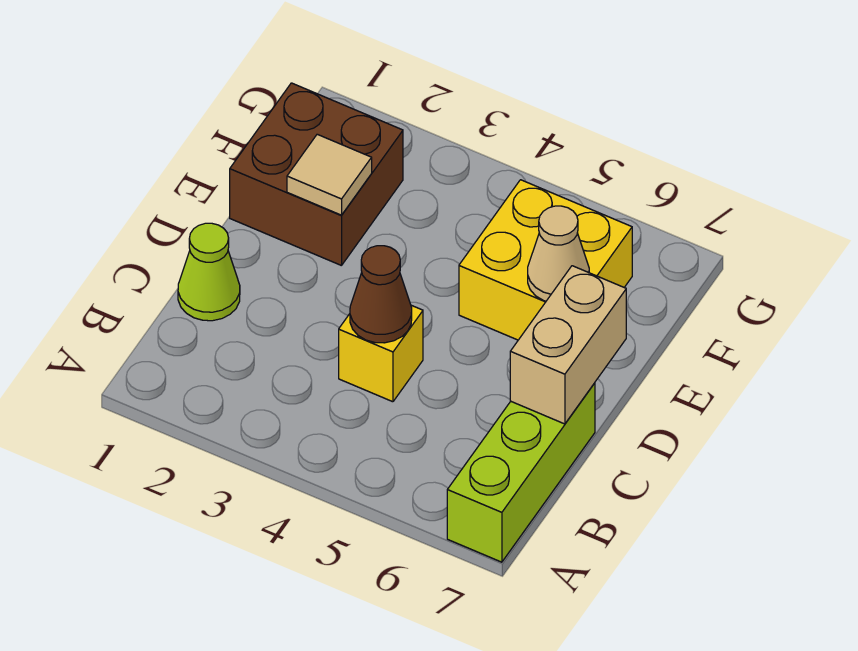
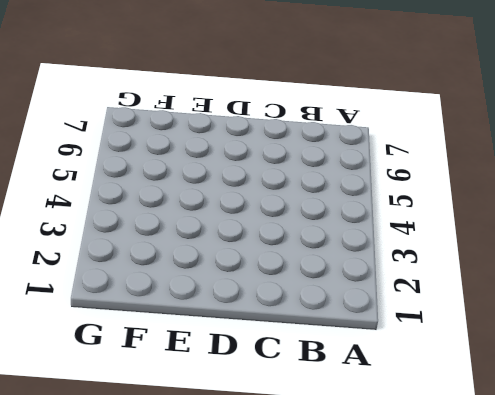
none -> lime brick A7:C7 level 1
none -> lime cone C1 level 1

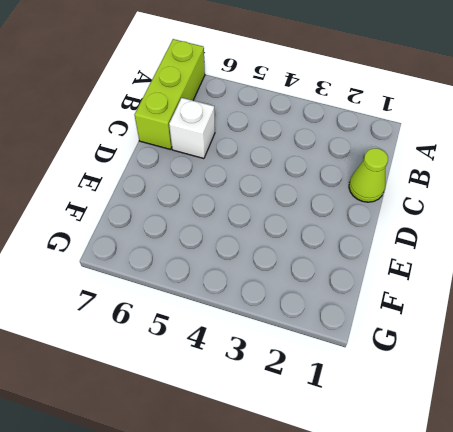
white brick C6 level 1 -> none
none -> yellow brick C4 level 1
none -> brown brick E1:F2 level 1

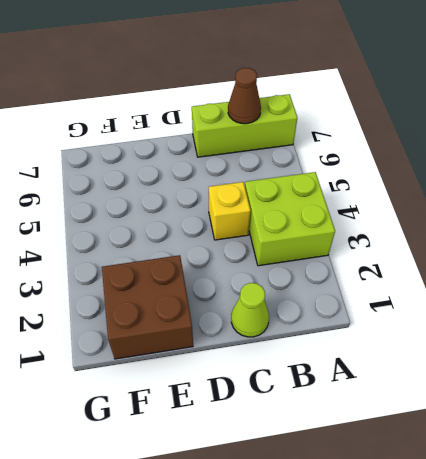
lime brick A3:B4 level 1 -> none
brown cone B7 level 2 -> brown cone C4 level 2
none -> yellow brick E5:F6 level 1
none -> tan brick C7:D7 level 2

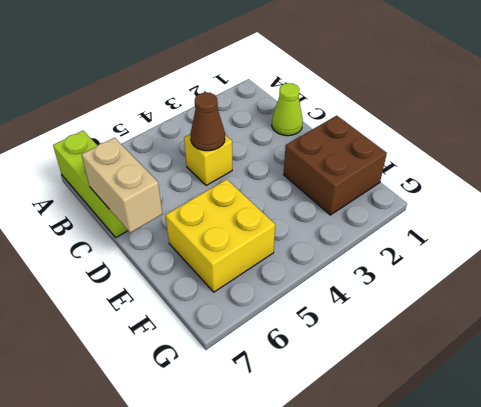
none -> tan tile E2 level 2
none -> tan cone E6 level 2

